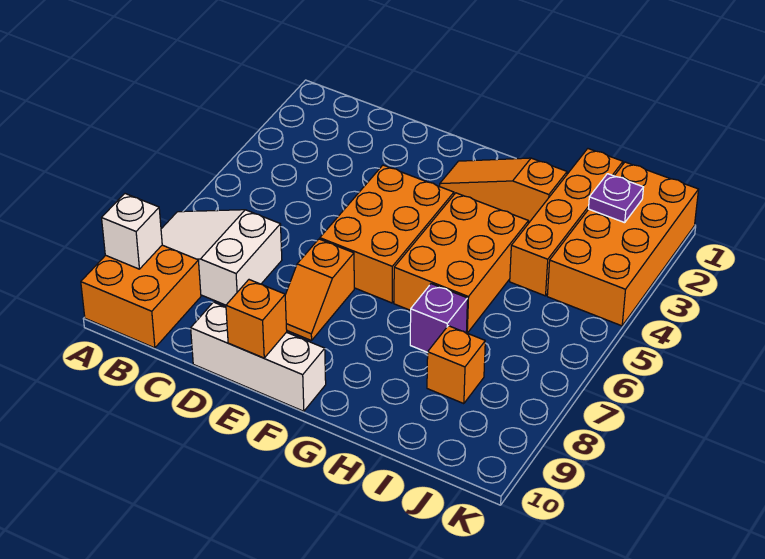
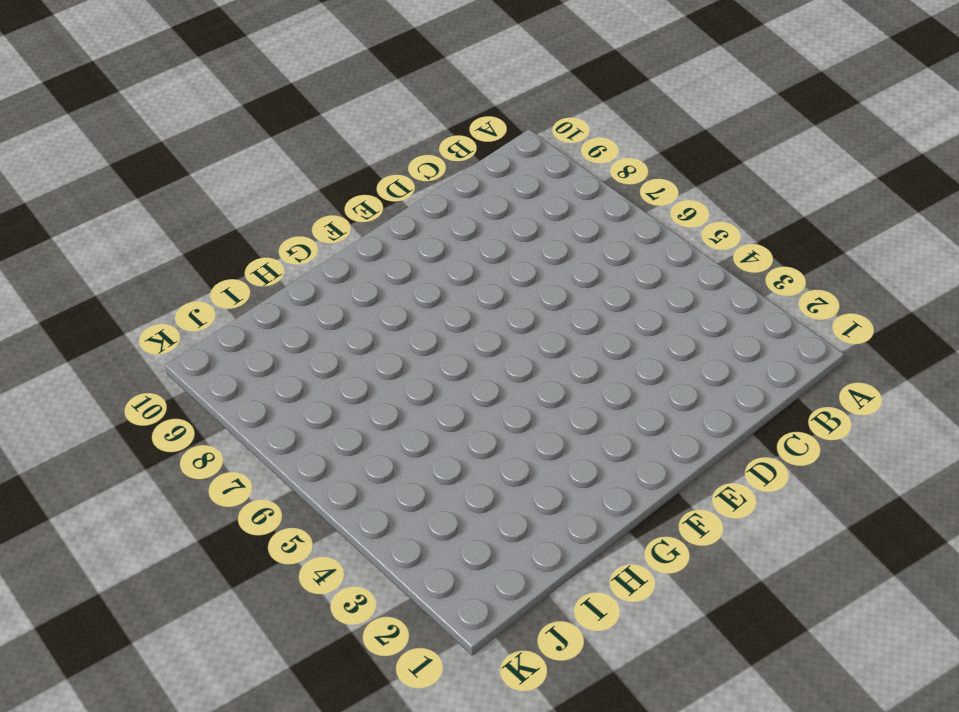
none -> white slope A7:C8 level 1 top C
none -> orange brick A9:B10 level 1
none -> white brick D10:F10 level 1

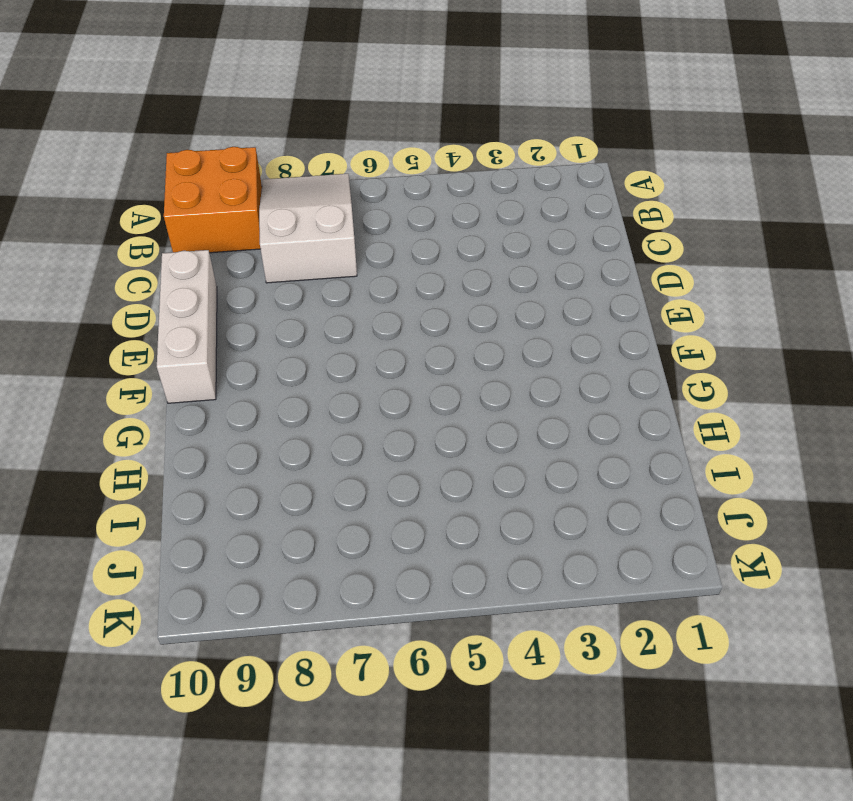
none -> orange brick E4:F6 level 1
none -> orange slope E7:E8 level 1 top 7
none -> orange slope F2:H2 level 1 top H

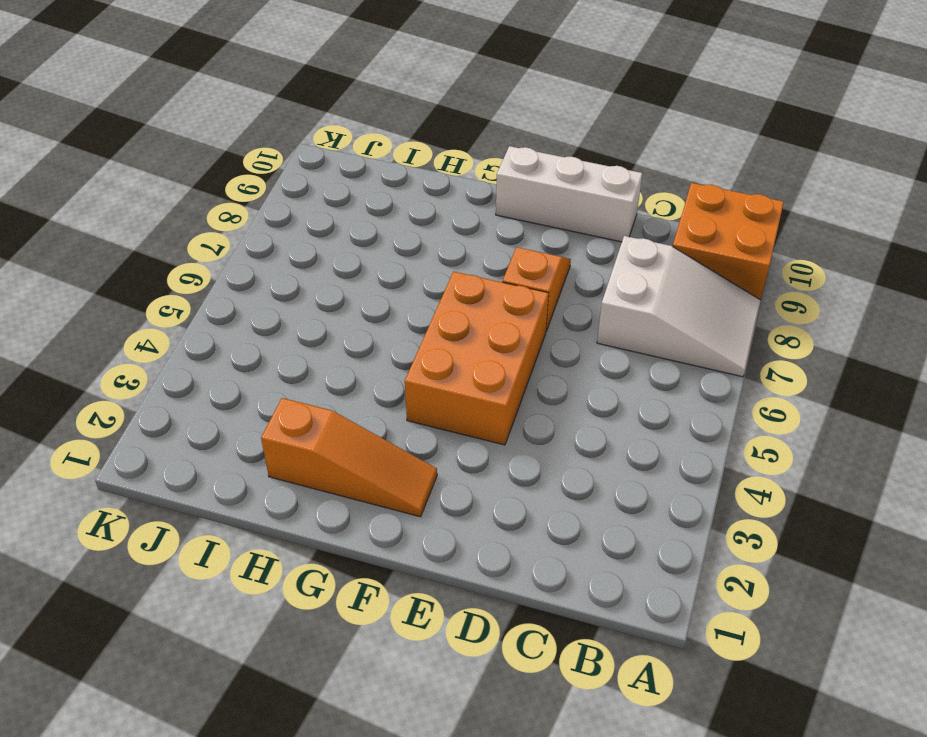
none -> orange brick G4:H6 level 1
none -> purple brick H7 level 1
none -> orange brick I1:I4 level 1

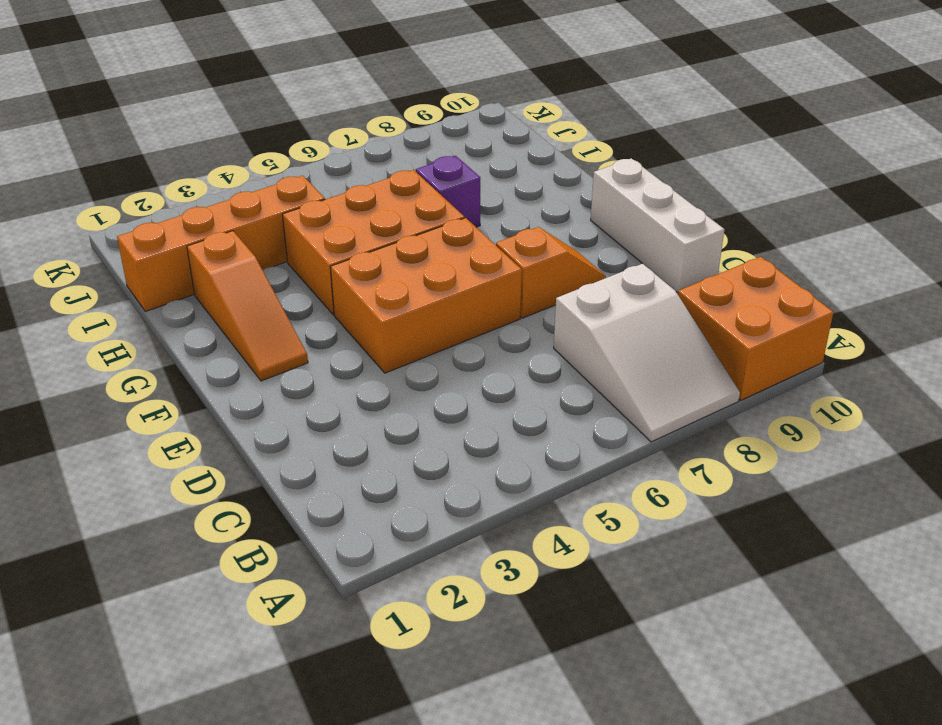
none -> orange brick I8 level 1
none -> orange brick J1:K4 level 1
none -> white brick A9 level 2

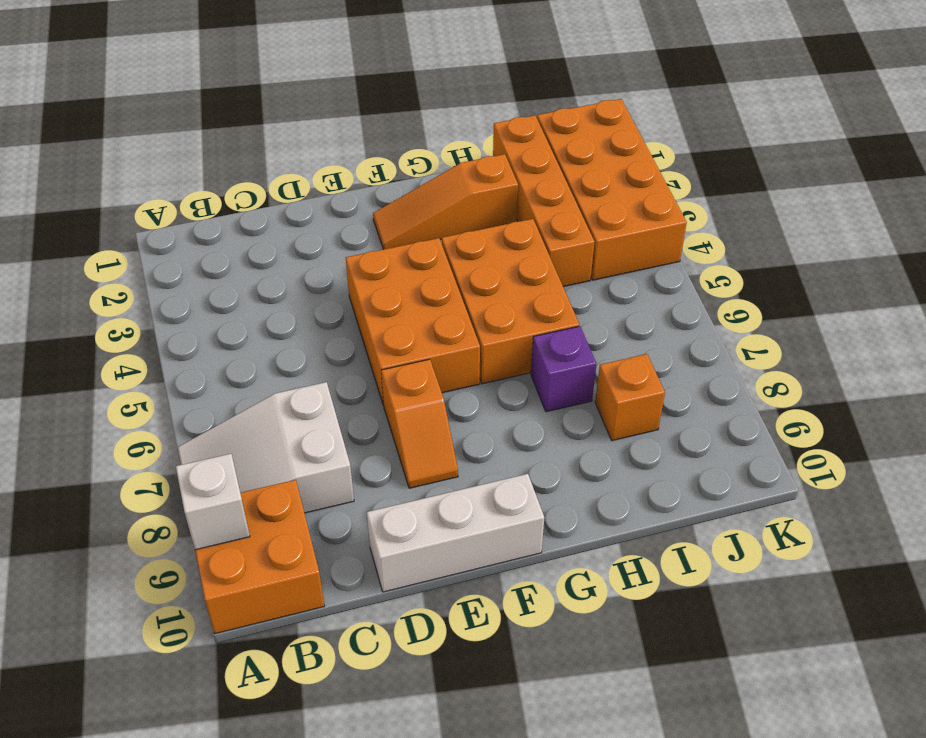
none -> orange brick E10 level 2
none -> purple plate J2 level 2

